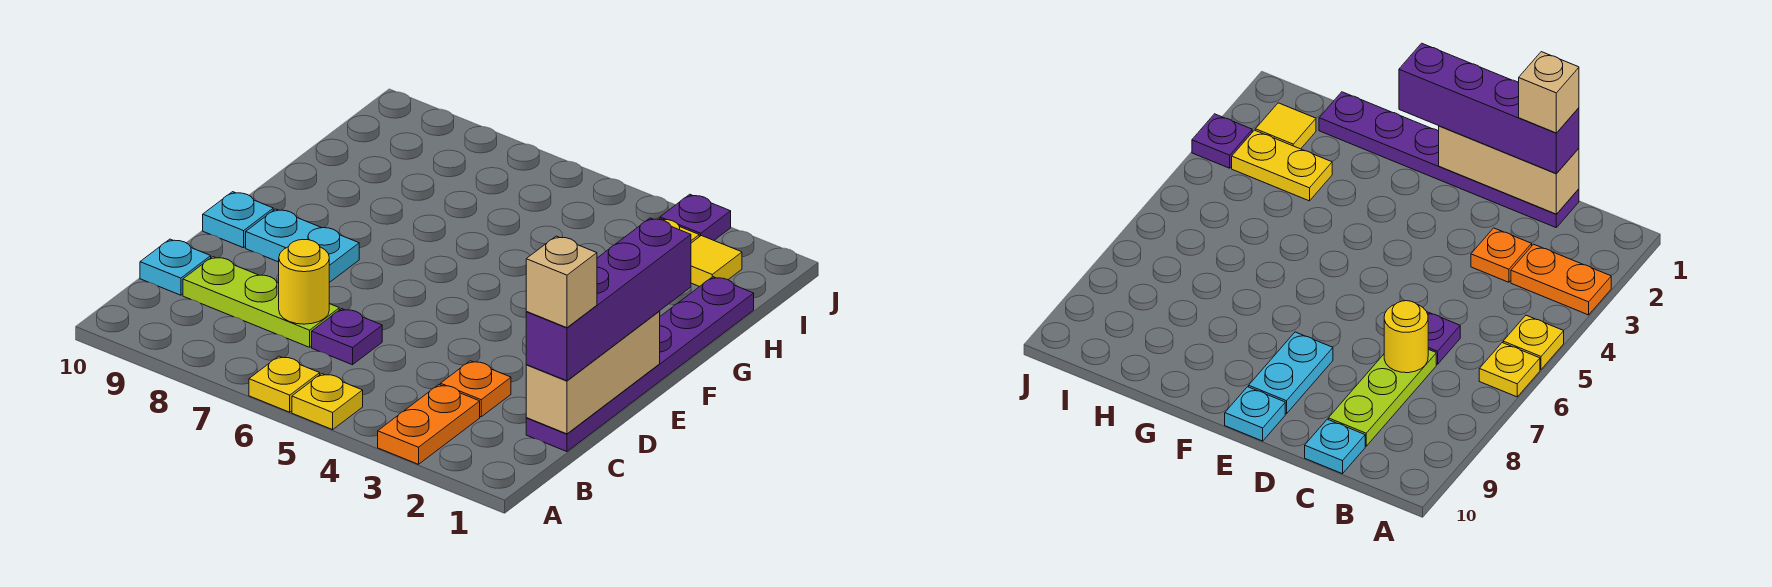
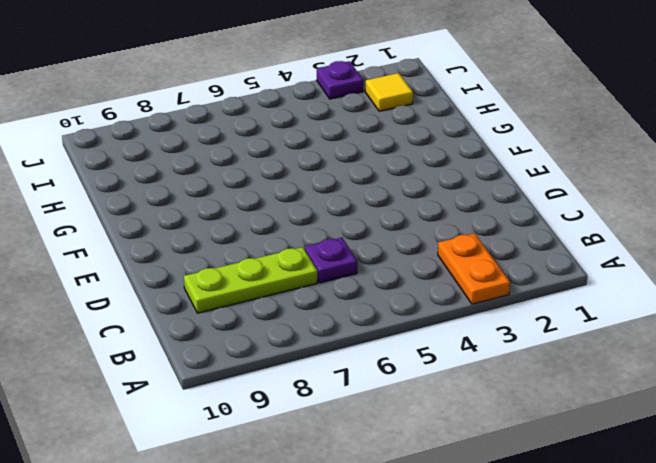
none -> yellow plate A5 level 1
none -> yellow plate A6 level 1
none -> purple plate C1:H1 level 1

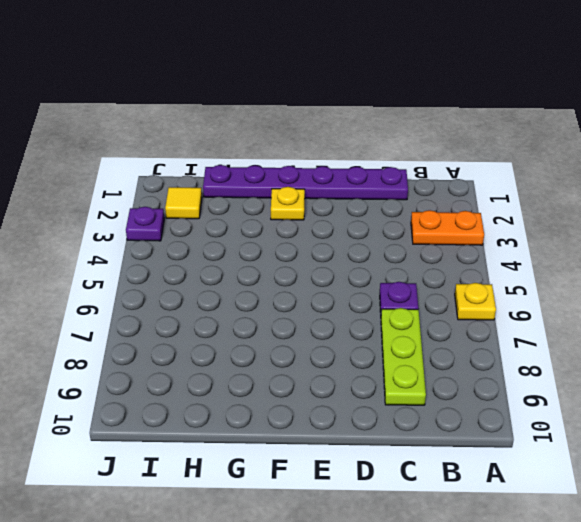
yellow plate F2 level 1 -> yellow plate A5 level 1
none -> orange plate C3 level 1
none -> cyan plate C10 level 1
none -> cyan plate E8:E9 level 1

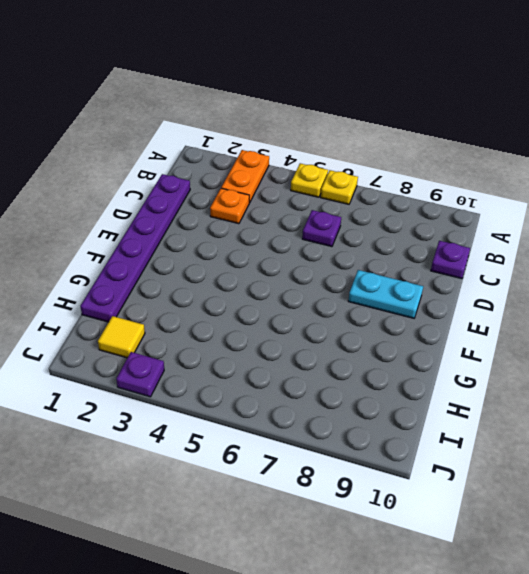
purple plate C10 level 1 -> cyan plate C10 level 1
none -> lime plate C7:C9 level 1
none -> cyan plate E10 level 1
none -> yellow plate H3:I3 level 1

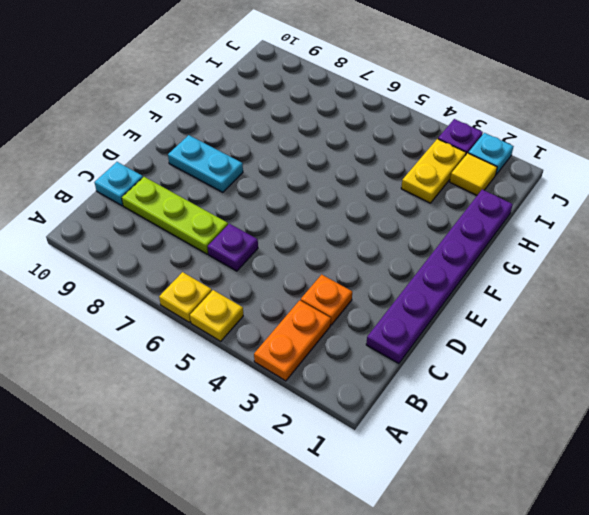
cyan plate J2 level 1 -> cyan plate E10 level 1
none -> tan brick C1:E1 level 2
none -> yellow round brick C7 level 2
none -> purple brick C1:F1 level 3

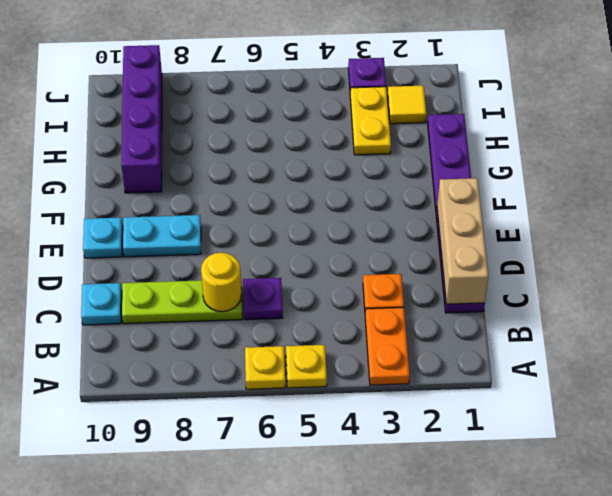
purple brick G9:J9 level 1 -> purple brick C1:F1 level 3
none -> tan brick C1 level 4

